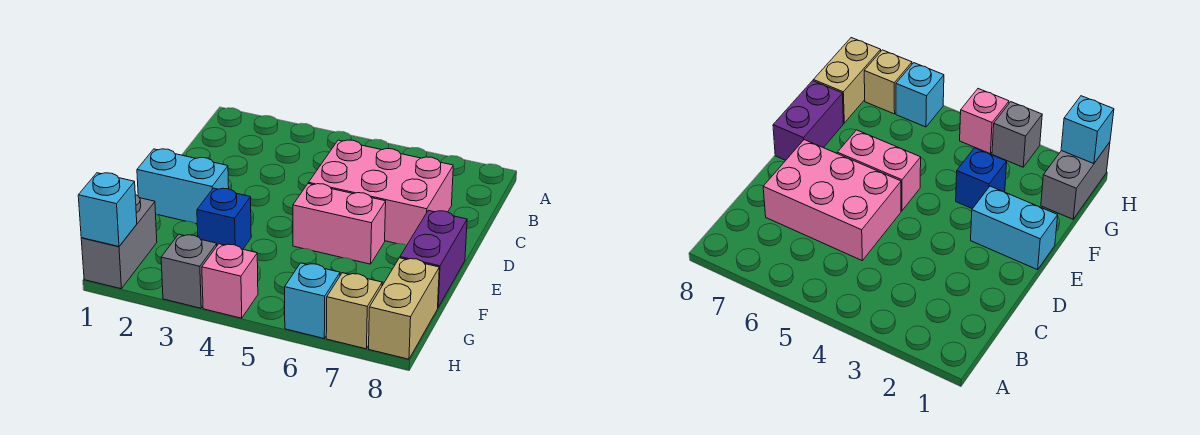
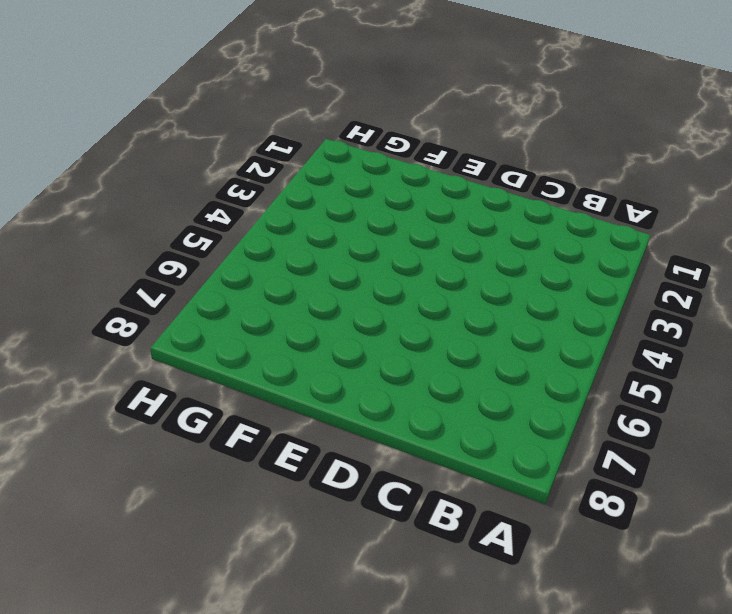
none -> pink brick C5:D7 level 1
none -> cyan brick E1:E2 level 1
none -> pink brick E5:E6 level 1

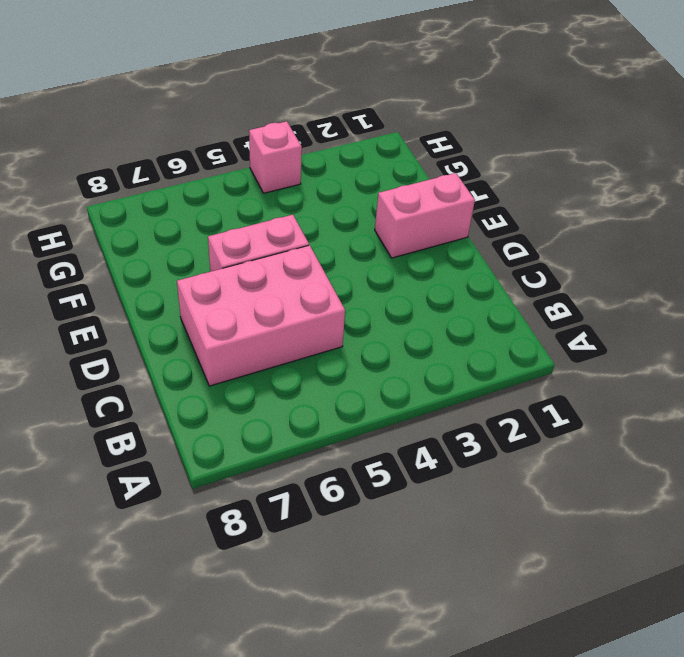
pink brick E1:E2 level 1 -> cyan brick E1:E2 level 1
none -> purple brick E8:F8 level 1
none -> blue brick F3 level 1
none -> grey brick G1:H1 level 1

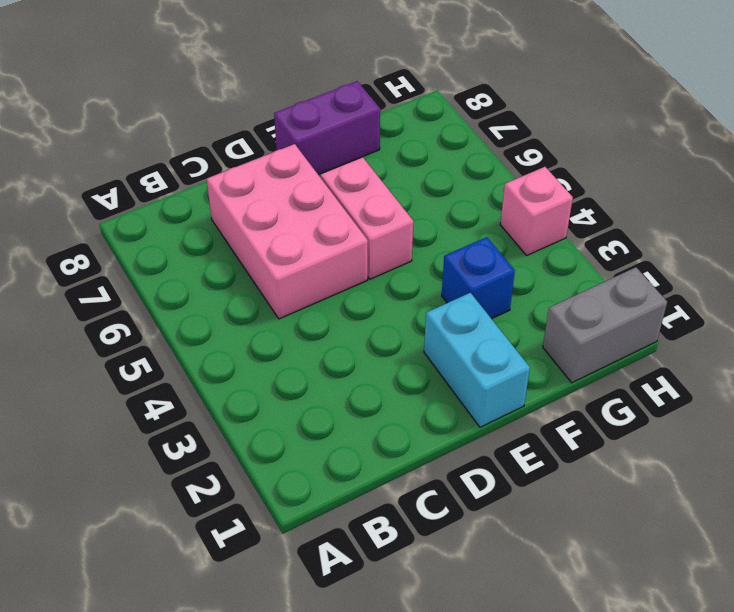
none -> tan brick G8:H8 level 1
none -> grey brick H3 level 1
none -> cyan brick H6 level 1

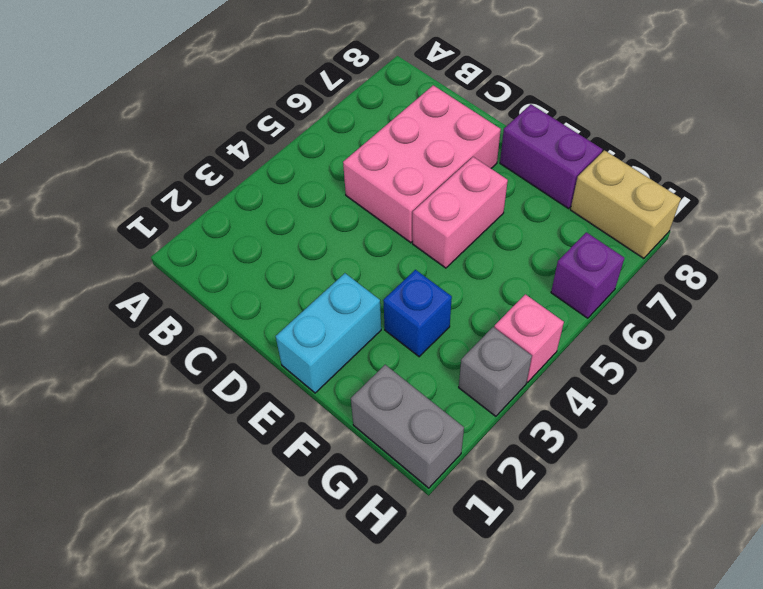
purple brick H6 level 1 -> cyan brick H6 level 1
none -> tan brick H7 level 1
none -> cyan brick H1 level 2

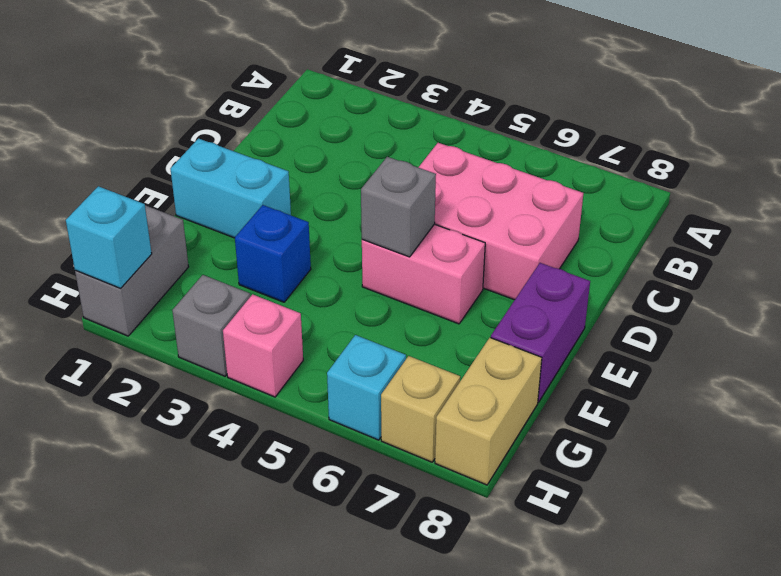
grey brick E5 level 2 -> none

